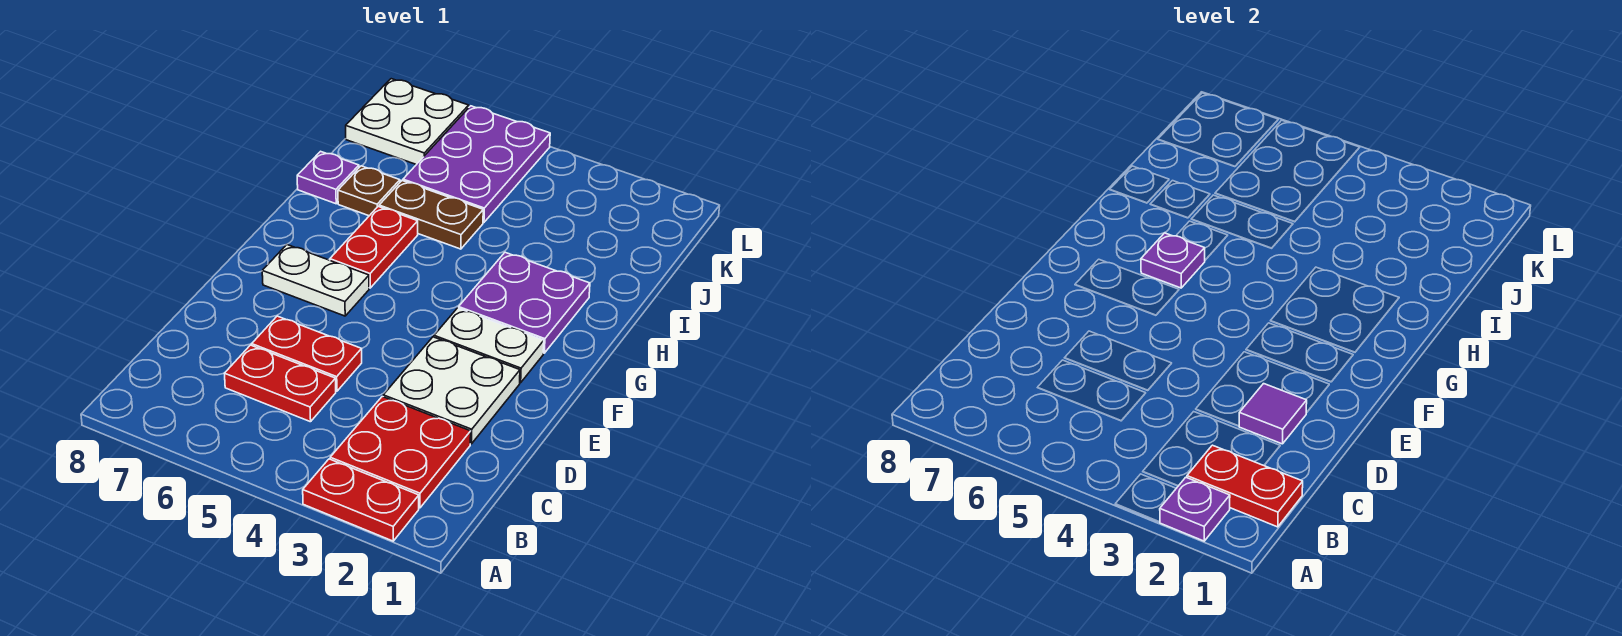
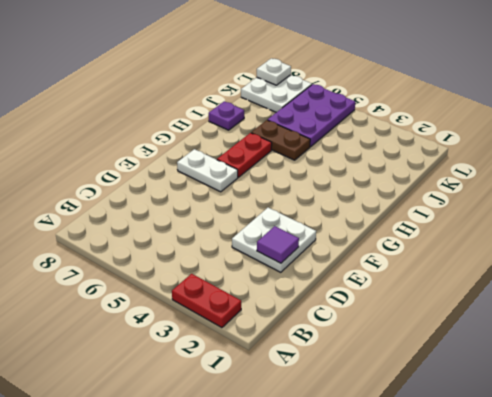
white plate L8 level 2 -> none
none -> red plate B2:C3 level 1
none -> red plate C5:C6 level 1
none -> red plate D5:D6 level 1

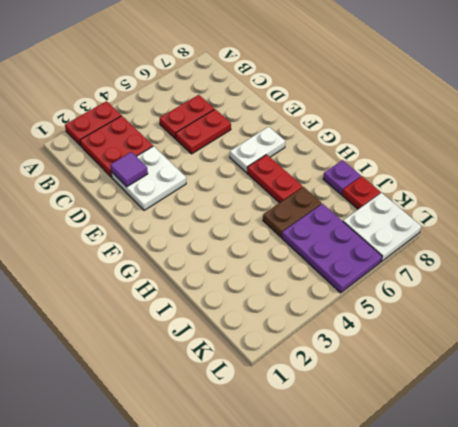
red plate J8 level 1 -> none
none -> white plate F2:F3 level 1
none -> purple plate G2:H3 level 1
none -> brown plate I7 level 1

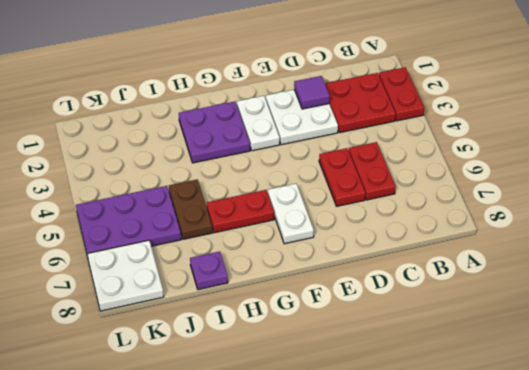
none -> brown plate I7 level 1
none -> purple plate A2 level 2
none -> red plate B1:B2 level 2

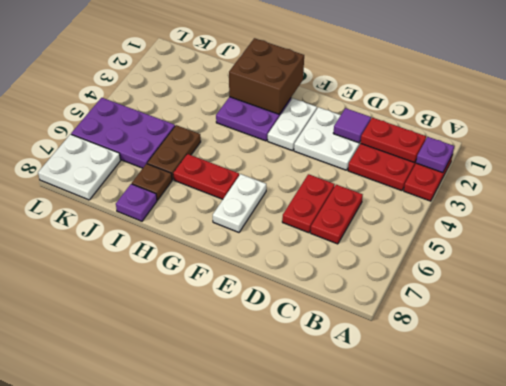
red plate B2:C2 level 2 -> red plate B1:B2 level 2
brown brick G1:H2 level 2 -> none
none -> purple plate G6 level 2

